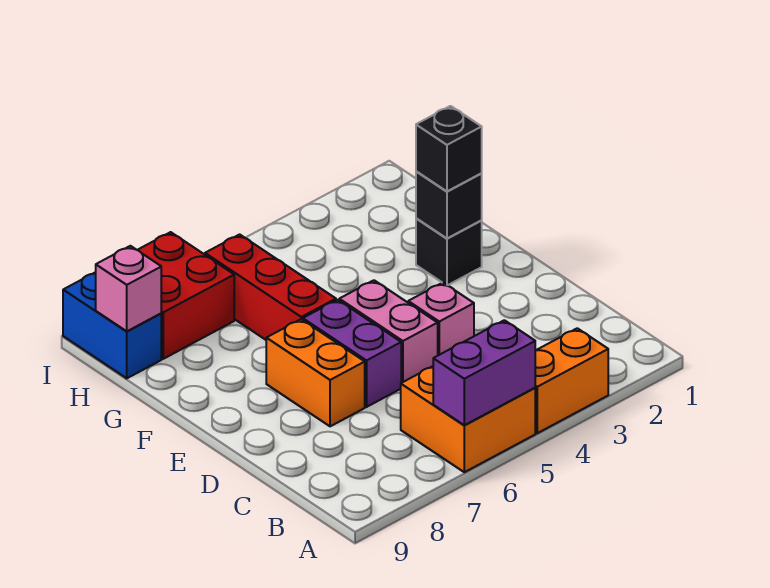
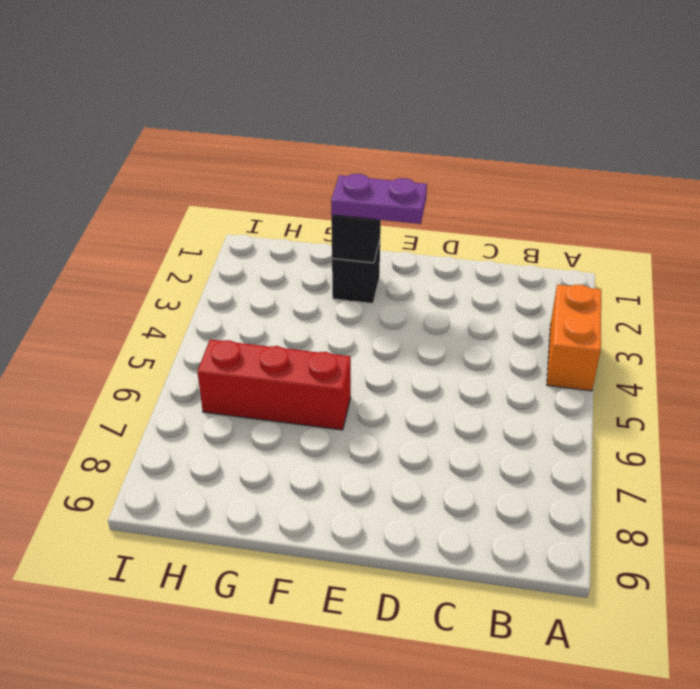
purple plate E2:F2 level 3 -> black brick F2 level 3
none -> orange brick A5:B6 level 1
none -> pink brick D4 level 1
none -> pink brick D5:E5 level 1

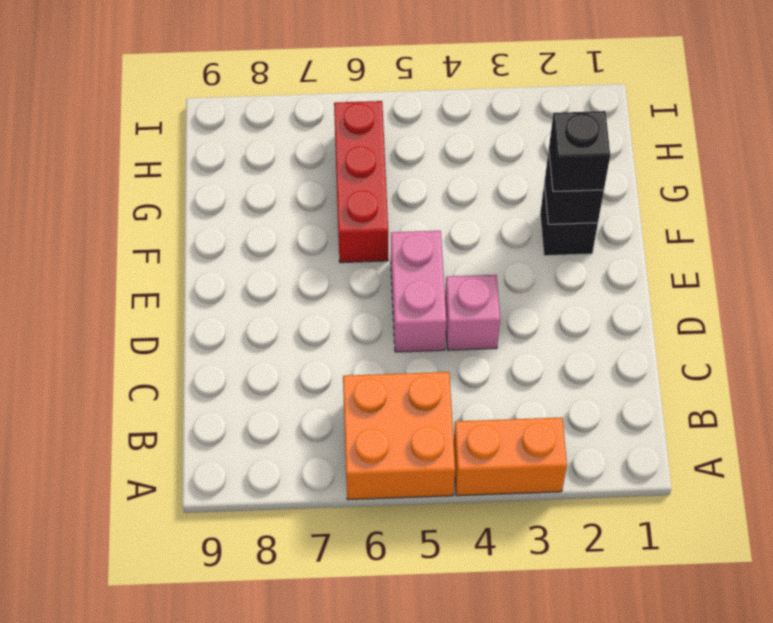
none -> purple brick D6:E6 level 1
none -> orange brick D7:E7 level 1
none -> red brick H7:I8 level 1

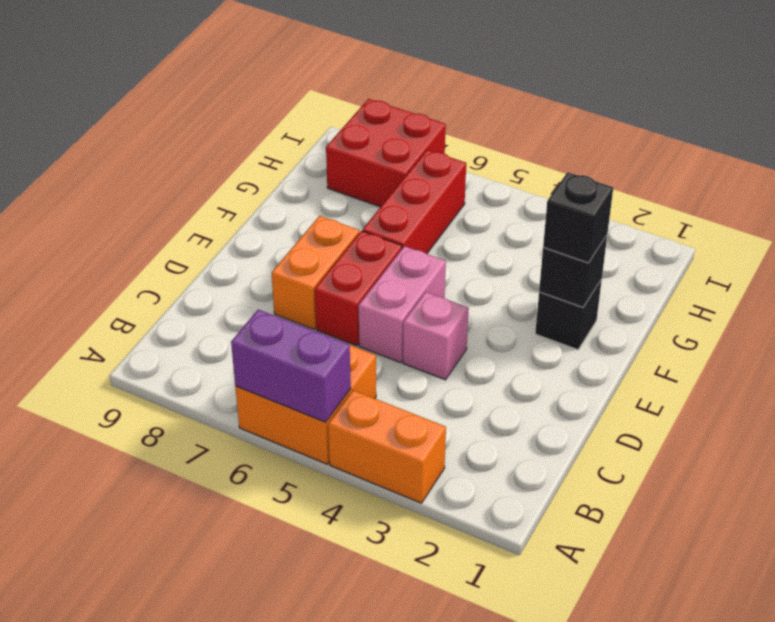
red brick D6:E6 level 1 -> purple brick D6:E6 level 1
none -> blue brick H9:I9 level 1
none -> pink brick H9 level 2

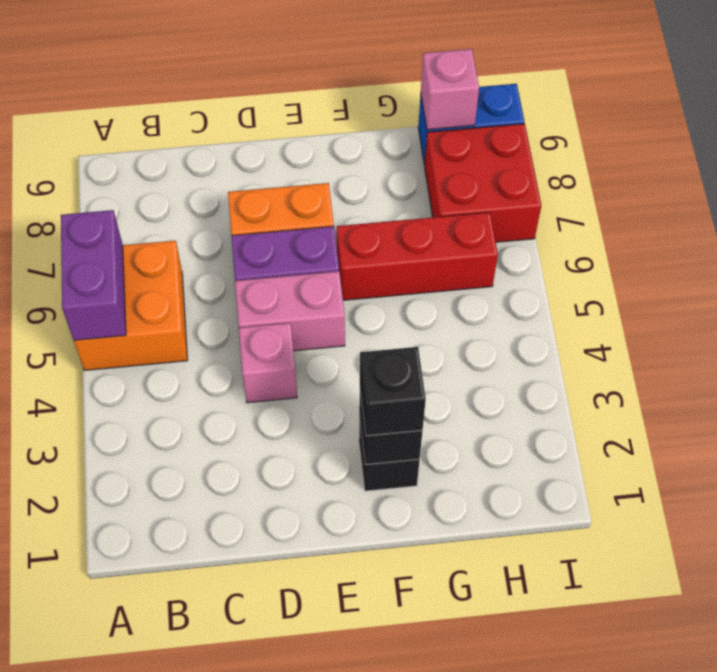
none -> orange brick A3:A4 level 1

